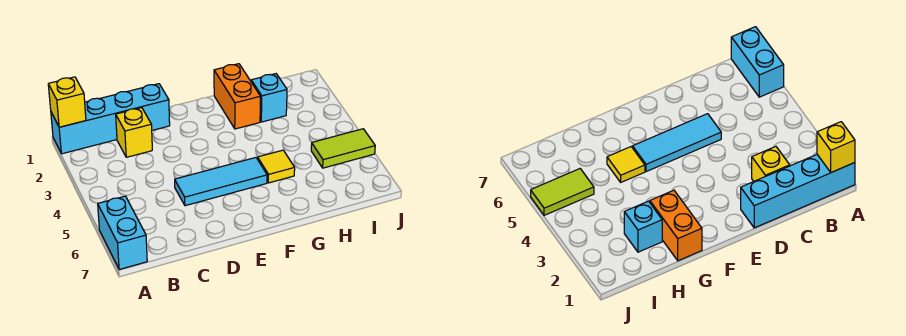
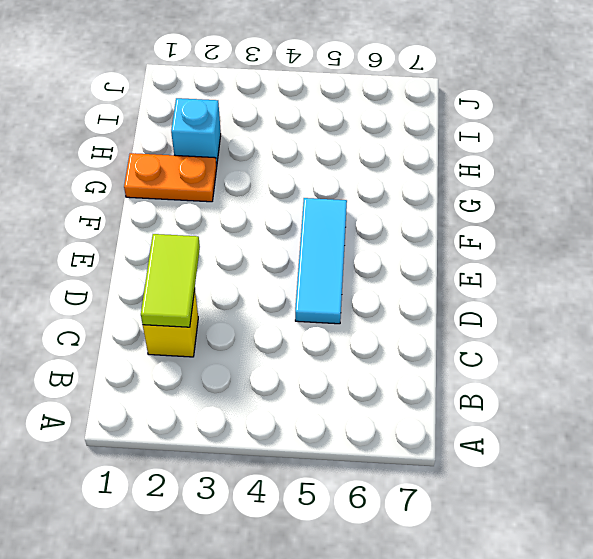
lime tile C2:D2 level 2 -> lime tile I5:J5 level 1
orange plate G1:G2 level 1 -> orange brick G1:G2 level 1
none -> cyan brick A1:D1 level 1
none -> cyan brick A6:A7 level 1

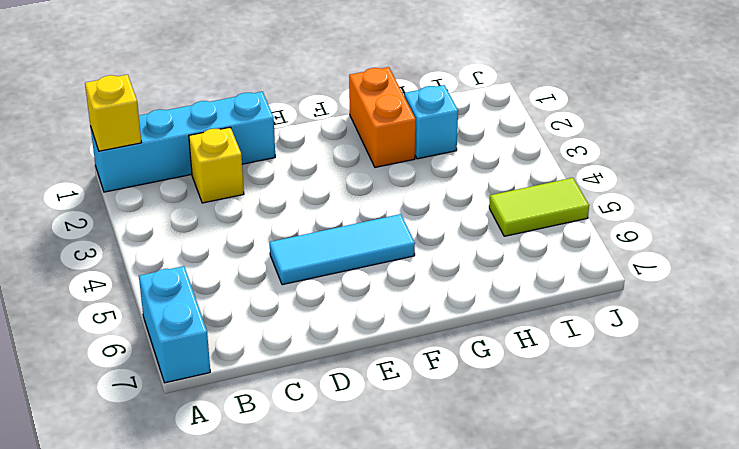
none -> yellow tile G5 level 1

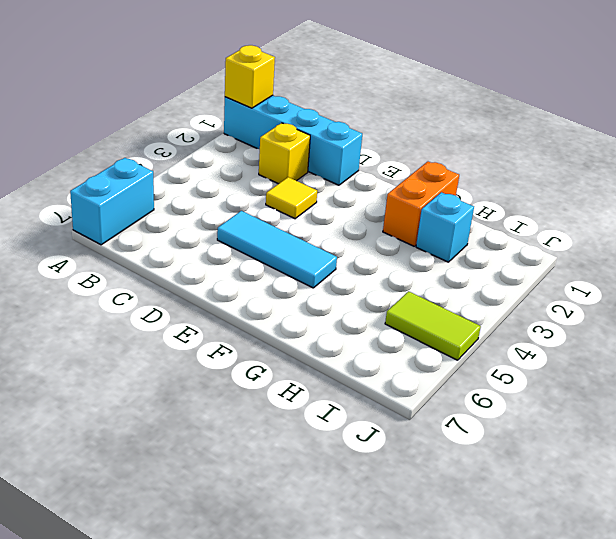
yellow tile D3 level 1 -> yellow tile G5 level 1

